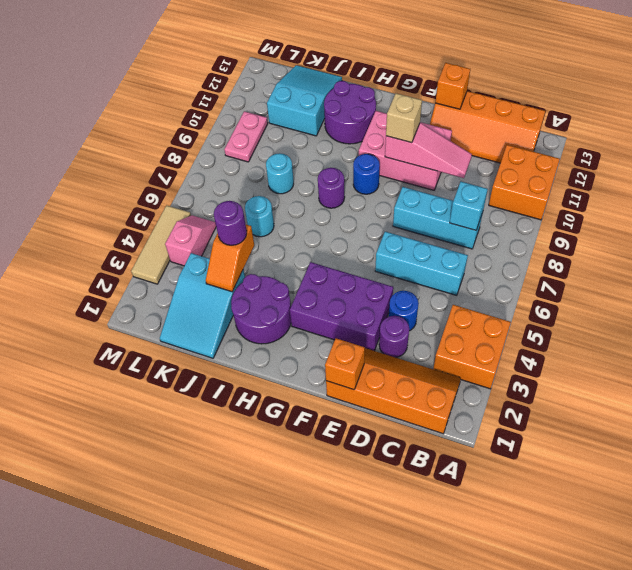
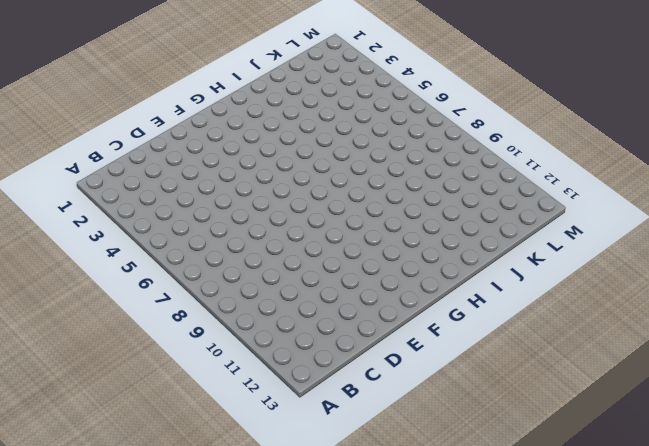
none -> orange brick A3:B4 level 1
none -> orange brick A10:B11 level 1
none -> orange slope B1:E2 level 1 top 1

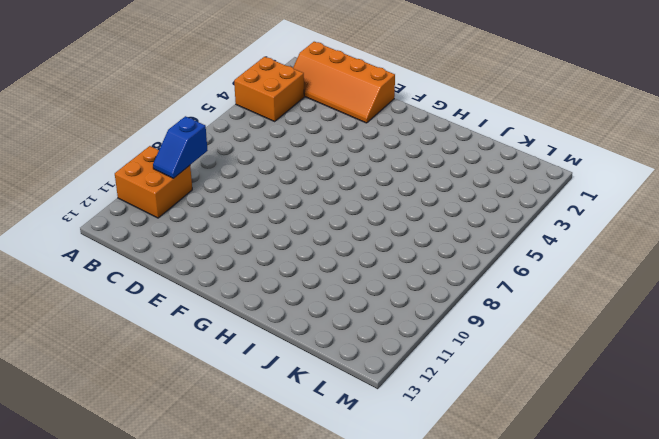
blue slope B9:B10 level 2 top 9 -> none
none -> orange slope B12:E13 level 1 top 13
none -> cyan brick C6:E6 level 1
none -> cyan brick C8:E8 level 1

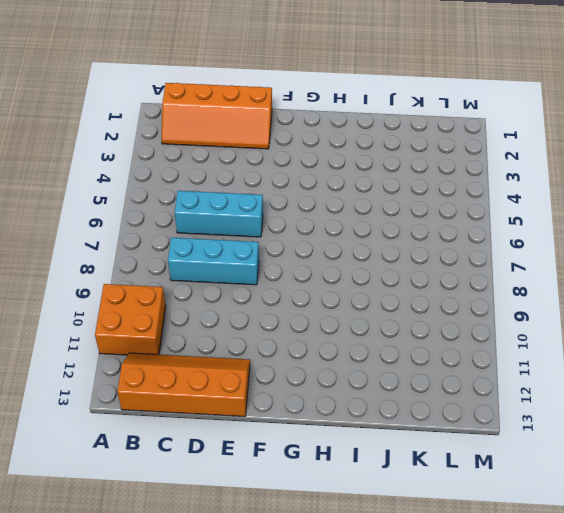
none -> orange brick A3:B4 level 1
none -> purple round brick D3 level 1
none -> blue round brick D4 level 1

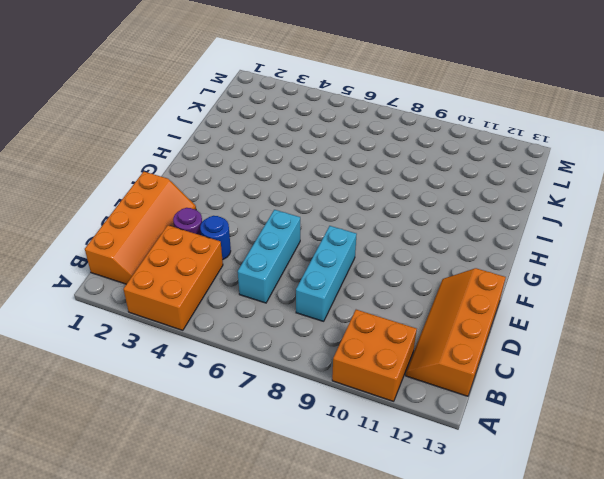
orange brick A3:C4 level 1 -> orange brick A3:B4 level 1
none -> purple brick E3:G4 level 1
none -> pink brick E10:G11 level 1
none -> blue round brick G9 level 1

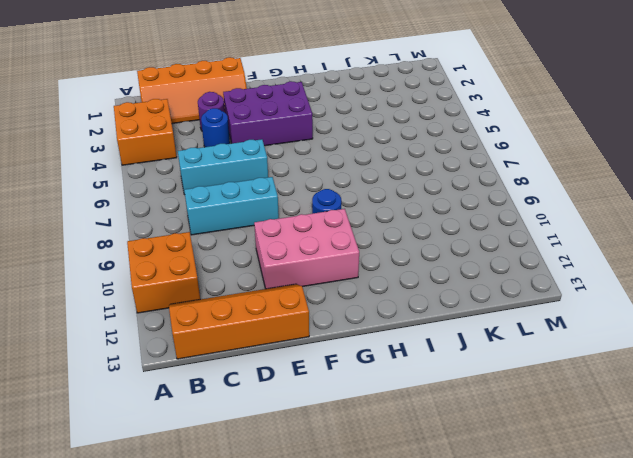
none -> purple round brick H2:I3 level 1
none -> purple round brick H8 level 1
none -> purple round brick H11:I12 level 1

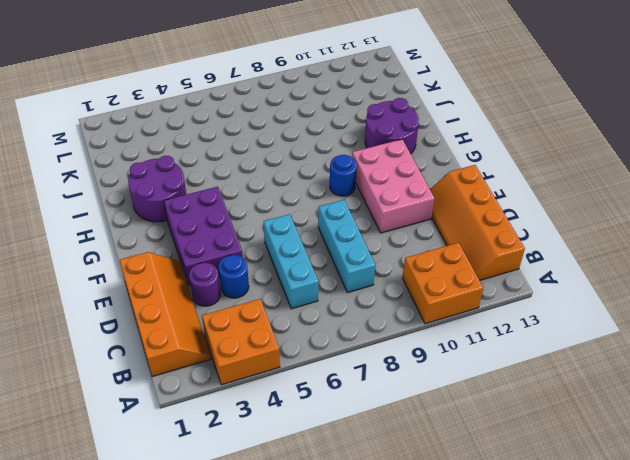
none -> purple round brick H8 level 1
none -> cyan slope J1:K3 level 1 top 3
none -> cyan round brick J6 level 1

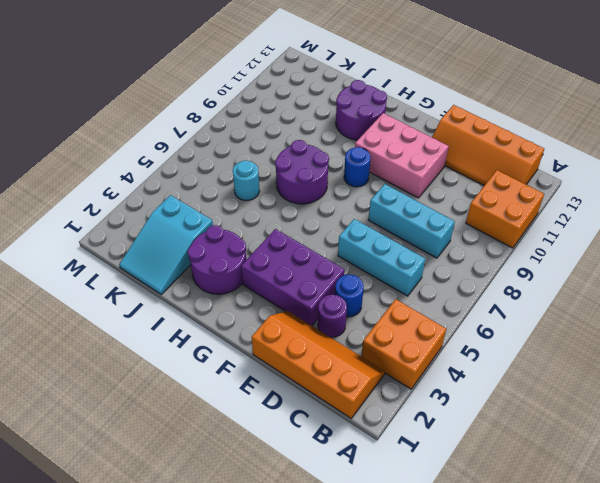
purple round brick H7:I8 level 1 -> purple round brick H8 level 1
none -> cyan round brick J8 level 1
none -> cyan slope J11:K13 level 1 top 11
none -> pink slope L4:L5 level 1 top 4

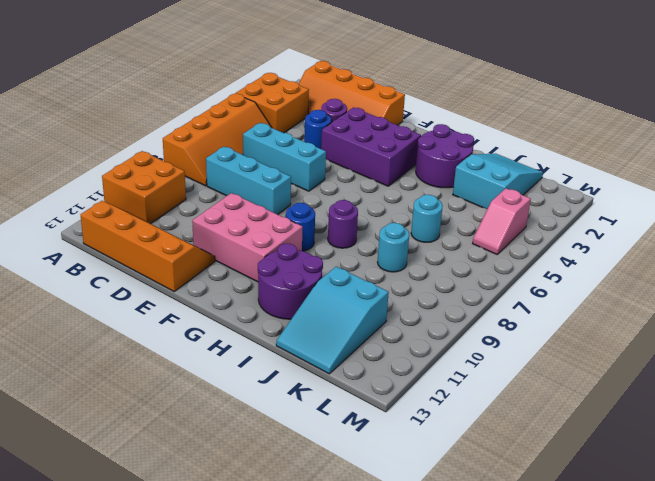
orange slope A5:B8 level 1 top A -> none
none -> pink plate L9:L10 level 1
none -> tan tile M3:M5 level 1
none -> cyan brick C8 level 2

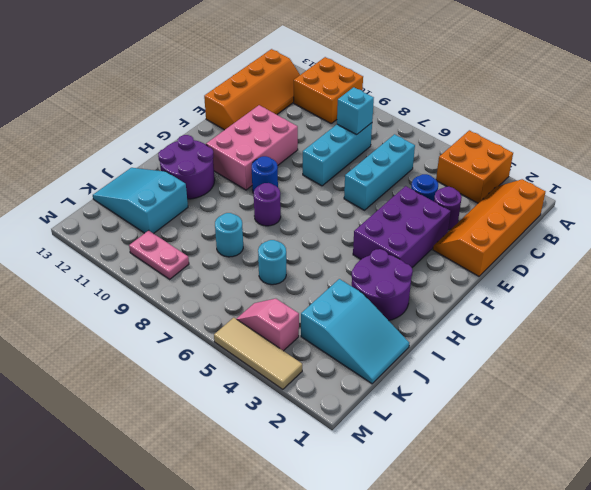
none -> pink slope D10:F10 level 2 top F
none -> orange brick E1 level 2
none -> orange brick E13 level 2

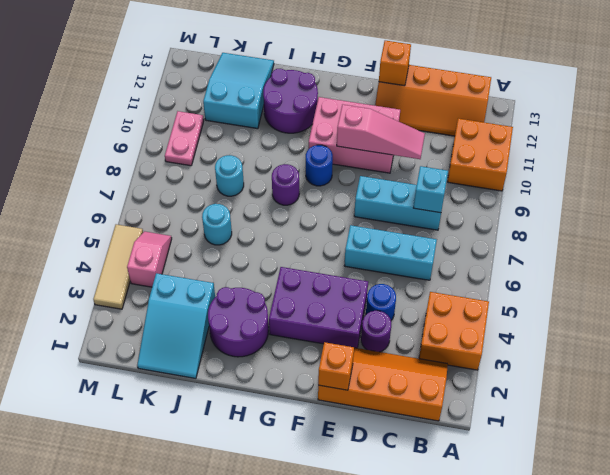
none -> orange slope J3:J4 level 2 top 4
none -> tan brick F10 level 3
none -> purple round brick J4 level 3

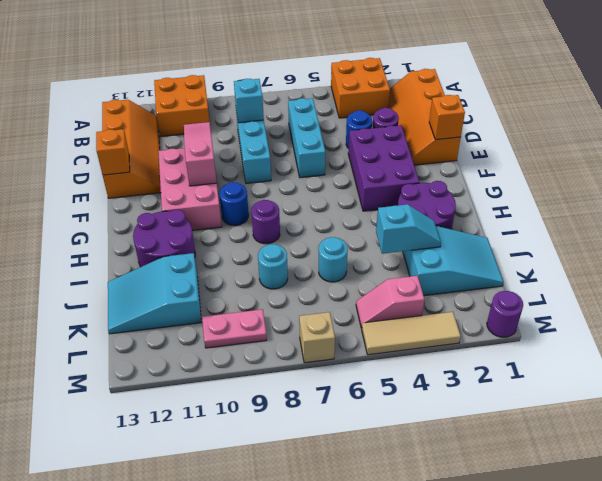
cyan slope J3:J4 level 2 top 4 -> orange slope J3:J4 level 2 top 4
purple round brick M1 level 1 -> purple round brick J4 level 3
tan brick M7 level 1 -> tan brick F10 level 3

